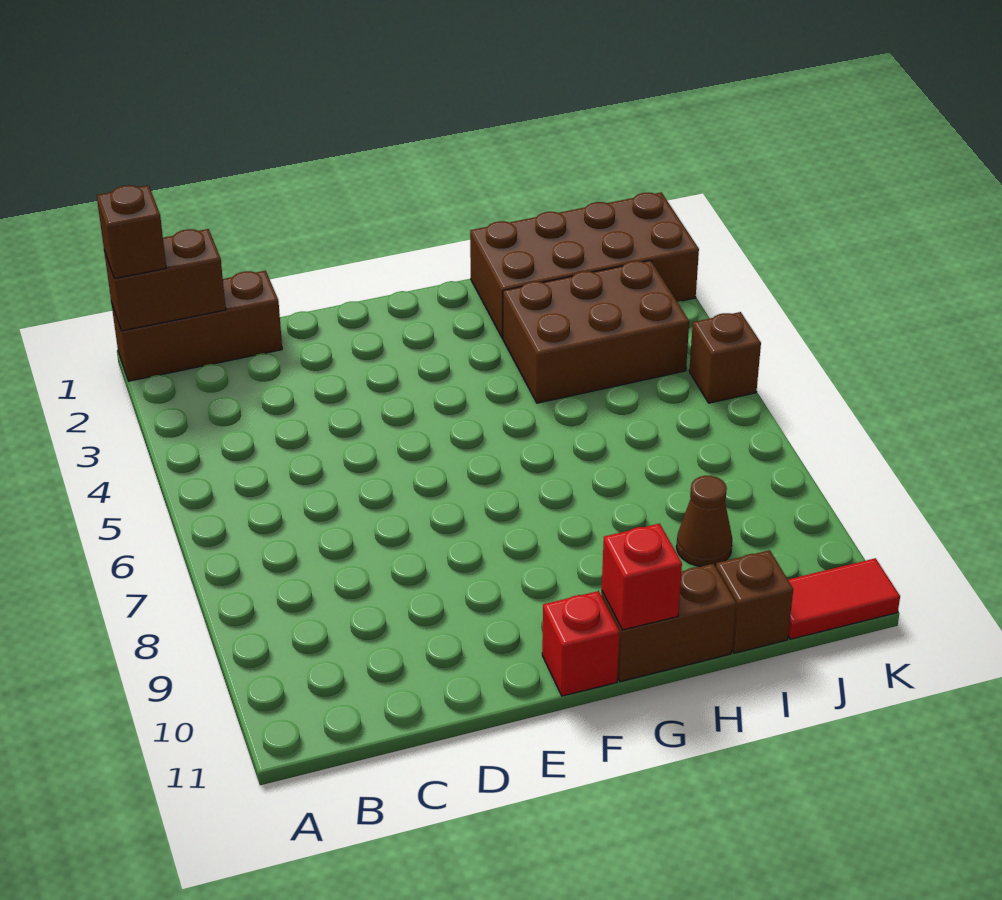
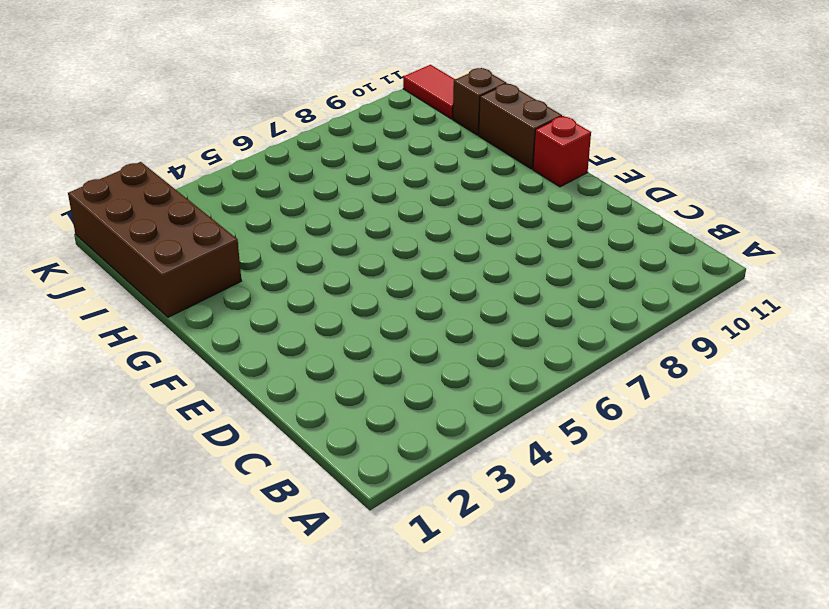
none -> brown brick A1:C1 level 1
none -> brown brick H3:J4 level 1
none -> brown cone I9 level 1

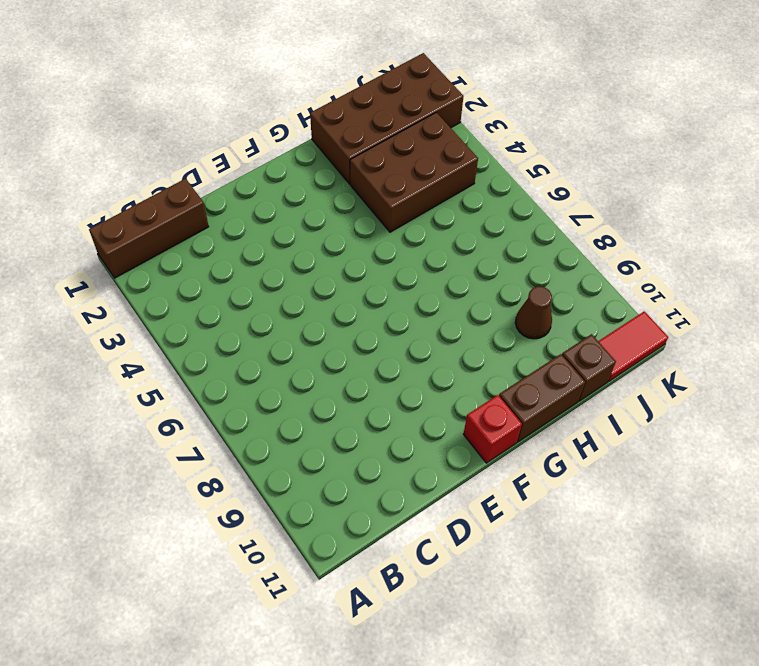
none -> brown brick K5 level 1
none -> brown brick A1:B1 level 2
none -> red brick G11 level 2

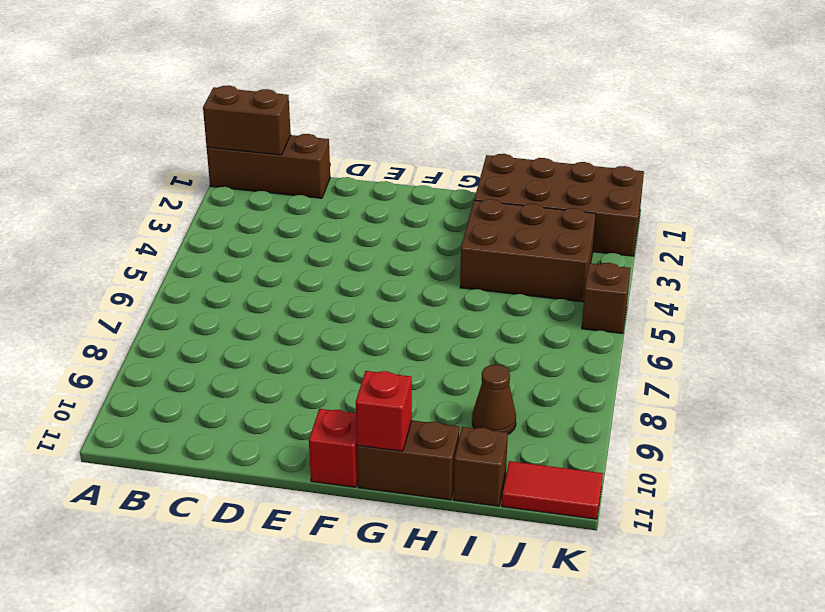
none -> brown brick A1 level 3

